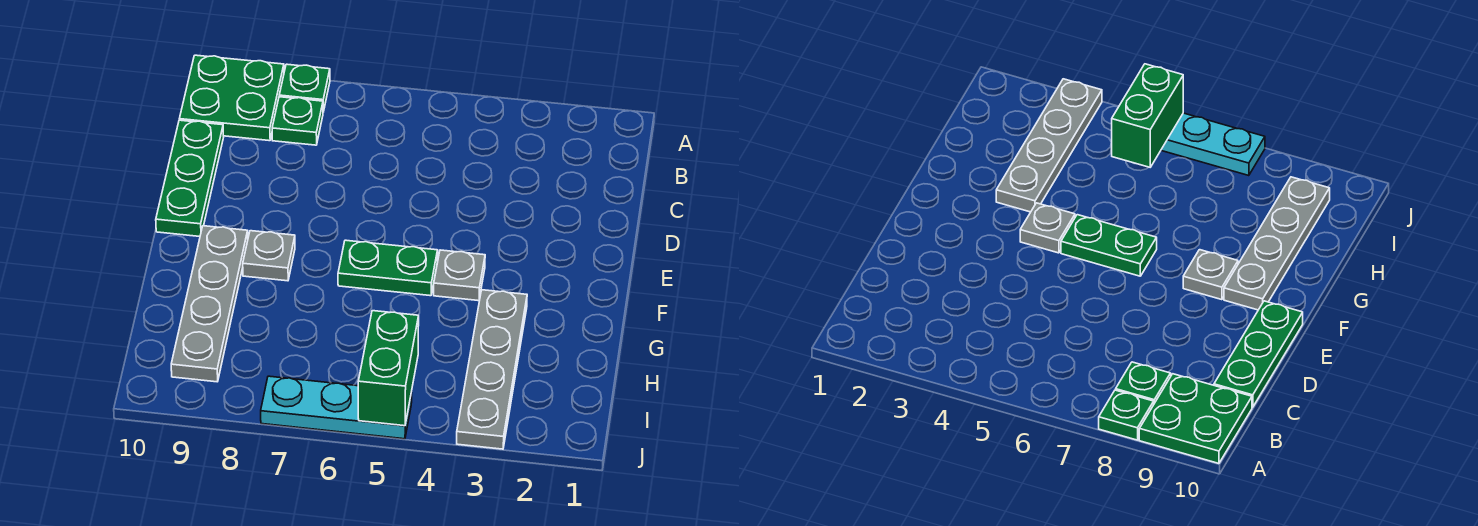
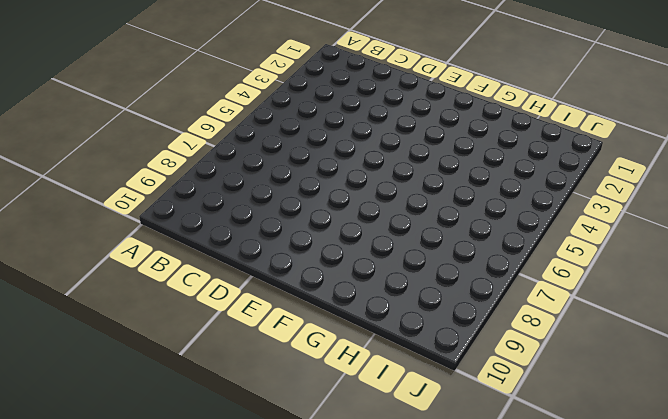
none -> green plate A8 level 1
none -> green plate A9:B10 level 1

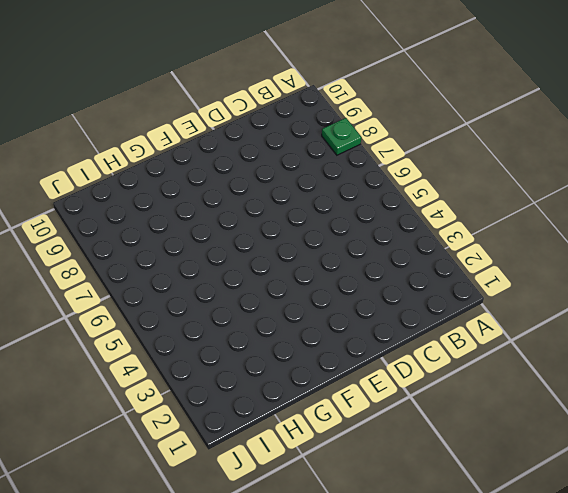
none -> green plate A9:B10 level 1
none -> green plate B8 level 1

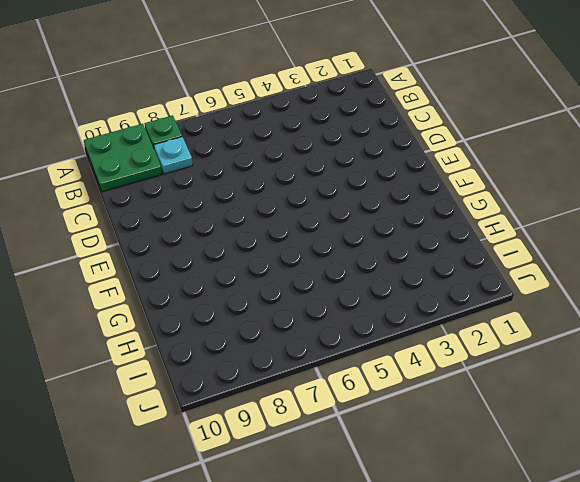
cyan plate B8 level 1 -> green plate B8 level 1
none -> green plate C10:E10 level 1
none -> grey plate F4 level 1

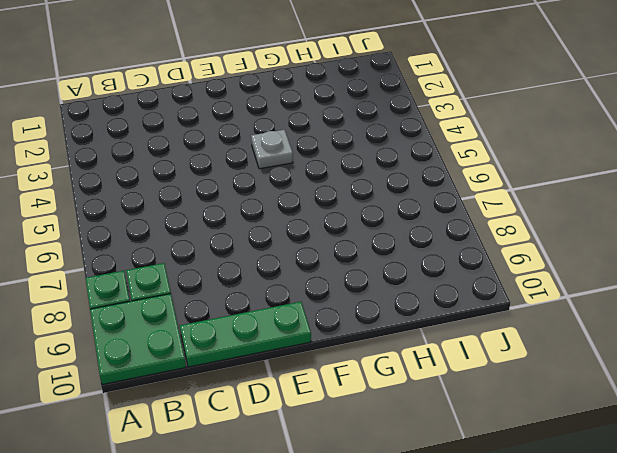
none -> green plate F5:F6 level 1
none -> grey plate F8 level 1

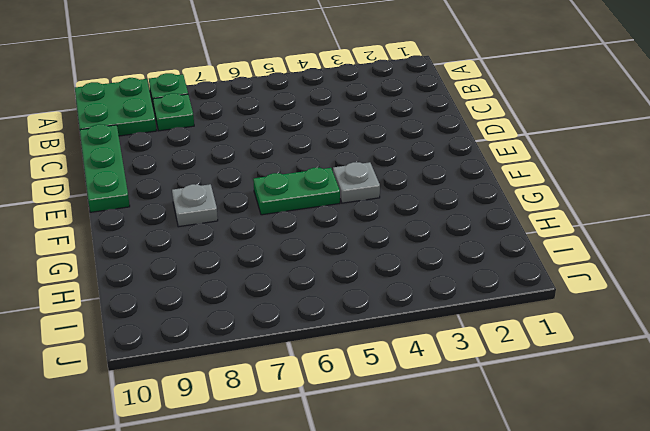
none -> grey plate F9:I9 level 1
none -> grey plate G3:J3 level 1

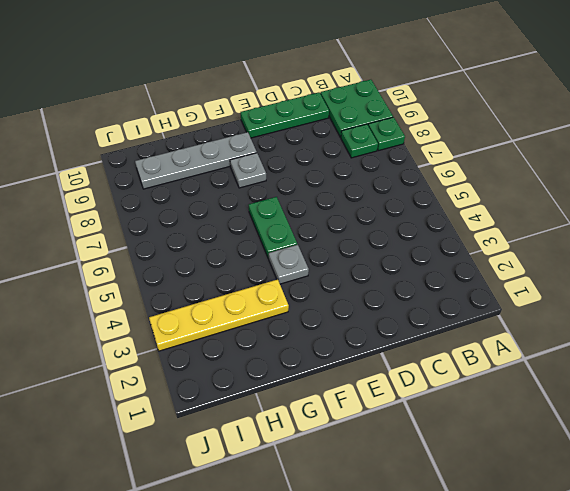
yellow plate G3:J3 level 1 -> grey plate G3:J3 level 1
none -> cyan plate J5:J7 level 1
none -> green brick I5:J5 level 2

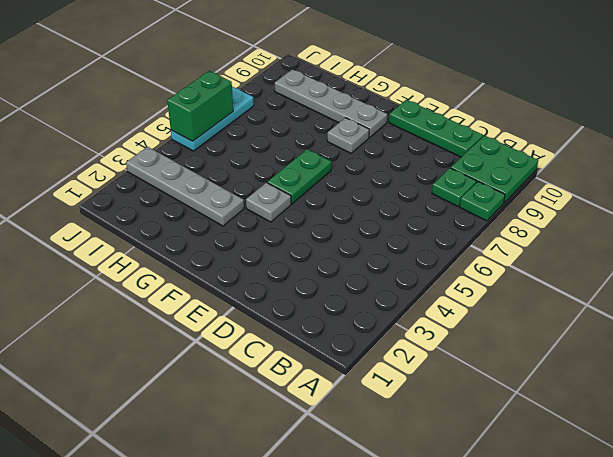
green brick J5:J6 level 2 -> green brick I5:J5 level 2

